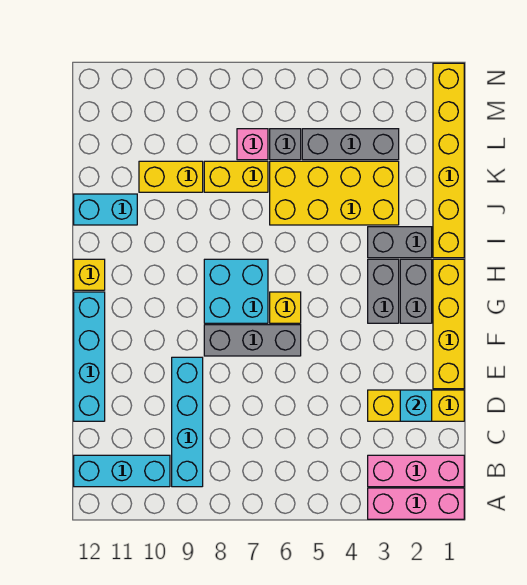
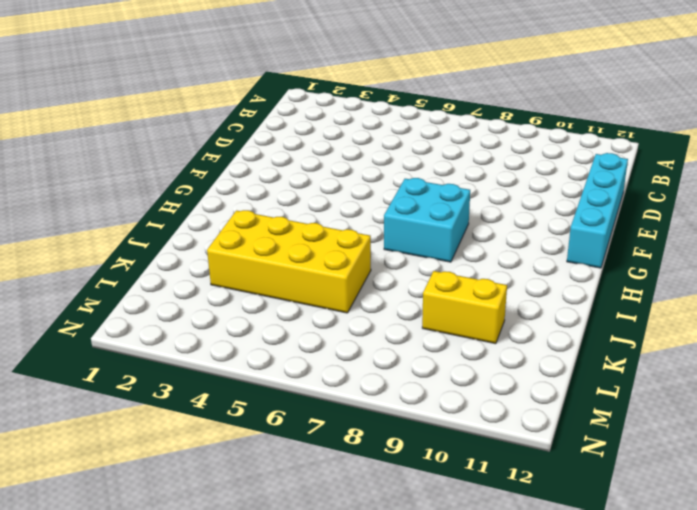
none -> pink brick A1:A3 level 1
none -> pink brick B1:B3 level 1
none -> cyan brick B9:E9 level 1

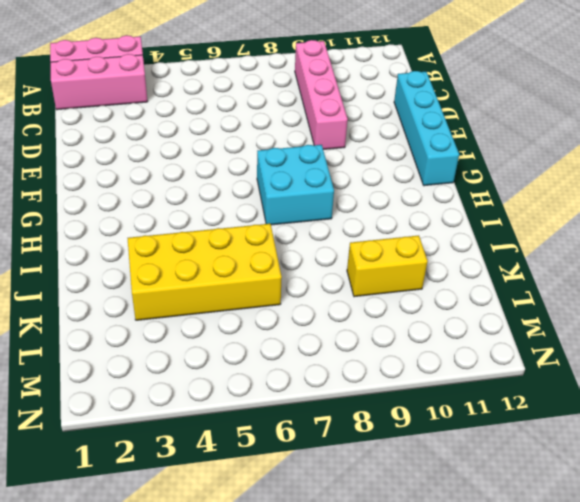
pink brick B9:E9 level 1 -> cyan brick B9:E9 level 1
none -> cyan brick B10:B12 level 1
none -> yellow brick D1:D3 level 1
none -> yellow brick E1:H1 level 1

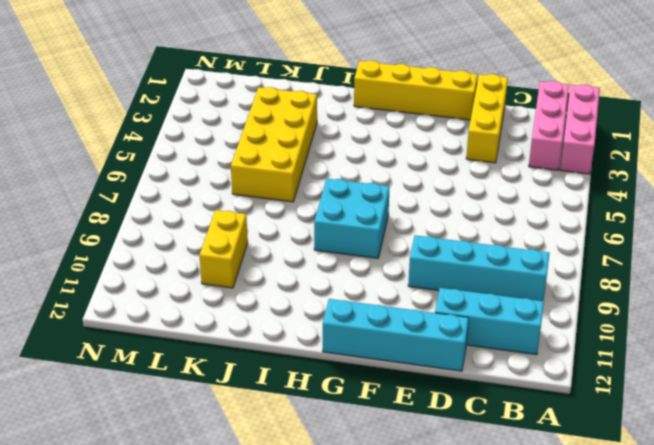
cyan brick B11:D11 level 1 -> cyan brick B10:B12 level 1
none -> grey brick F6:F8 level 1
none -> grey brick G2:H2 level 1
none -> grey brick G3:H3 level 1

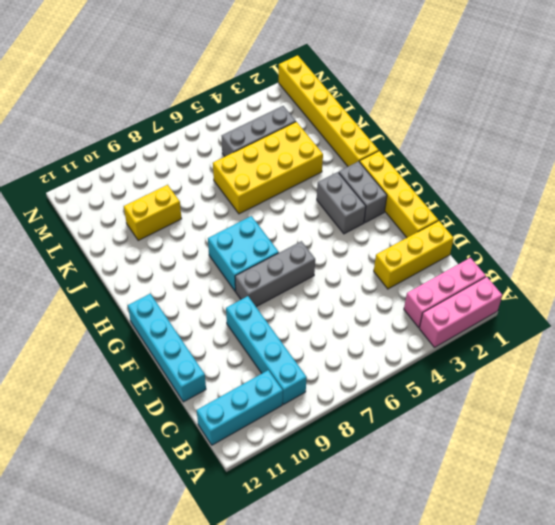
none -> yellow brick G6 level 1
none -> yellow brick H12 level 1
none -> grey brick I2:I3 level 1

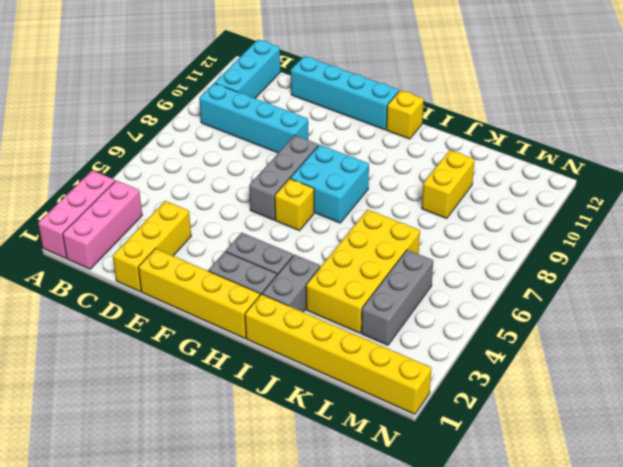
none -> cyan brick J11:J12 level 1
none -> yellow brick K7:K8 level 1
none -> grey brick L6 level 1

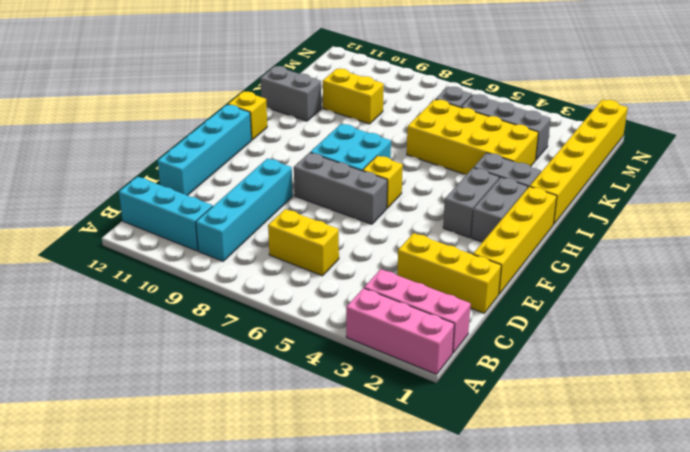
yellow brick C6:C7 level 1 -> yellow brick K7:K8 level 1
grey brick J11:J12 level 1 -> cyan brick J11:J12 level 1
none -> pink brick L7 level 1
none -> cyan brick D2 level 2

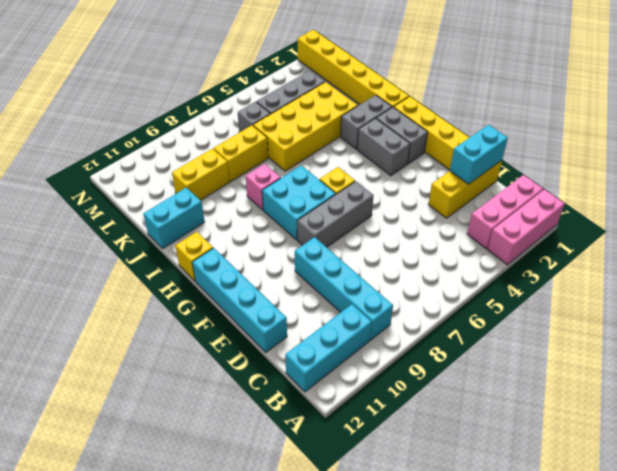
cyan brick D1:D2 level 2 -> cyan brick D2 level 2
pink brick I8 level 1 -> pink brick L7 level 1

